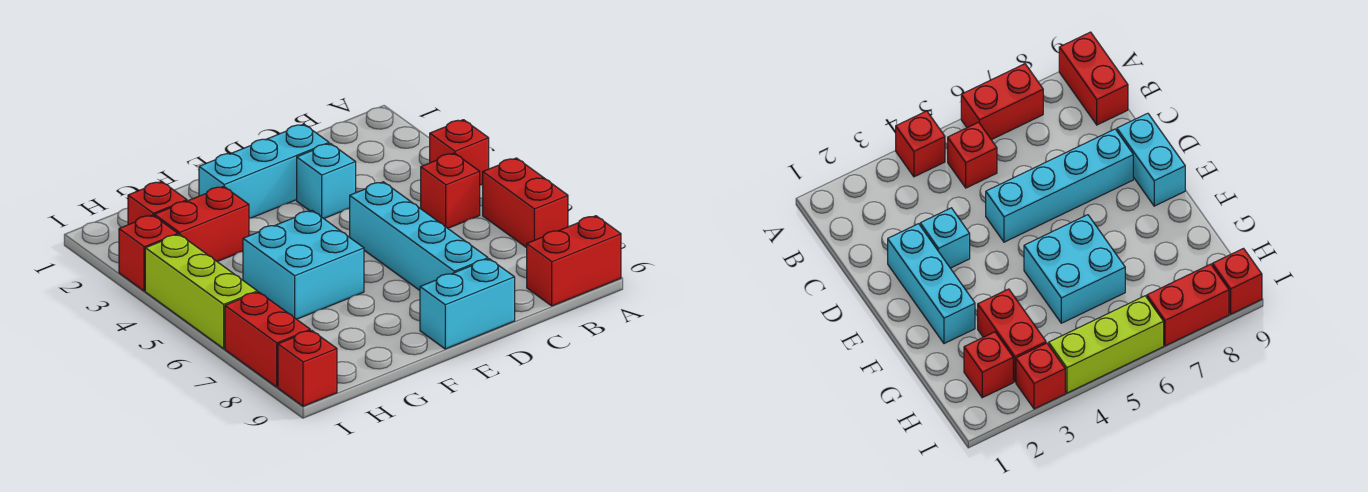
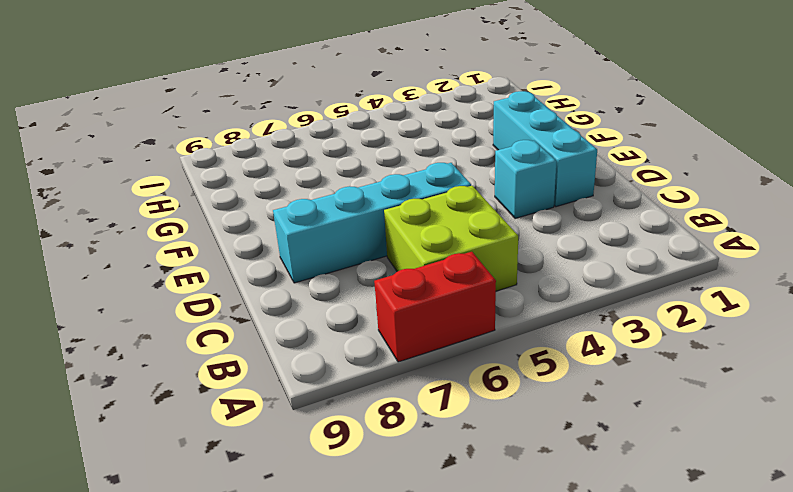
lime brick B5:C6 level 1 -> red brick B5 level 1
none -> red brick A4 level 1
none -> red brick A9:B9 level 1
none -> cyan brick D9:E9 level 1

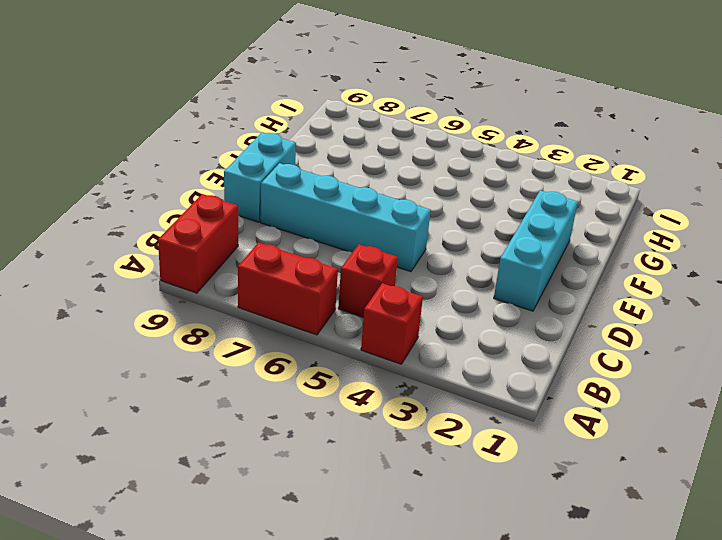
none -> cyan brick D3 level 1
none -> cyan brick F5:G6 level 1
none -> red brick G3:H3 level 1

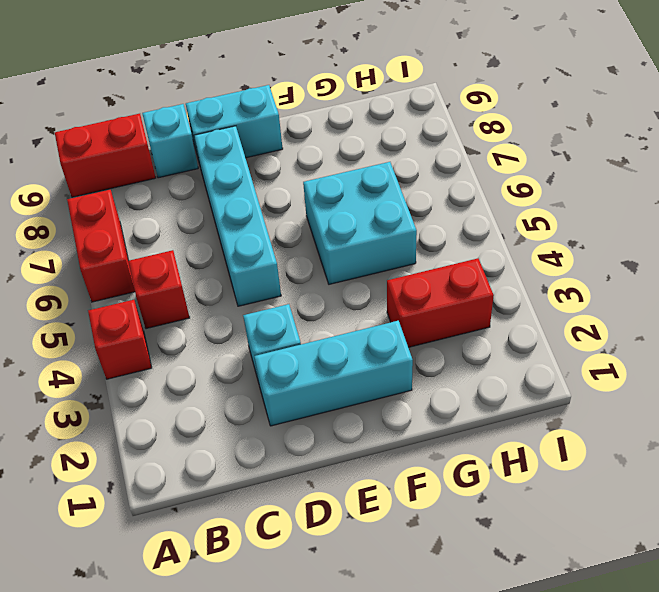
cyan brick C9 level 1 -> none
none -> red brick H2 level 1
none -> red brick I3 level 1
none -> lime brick I4:I6 level 1

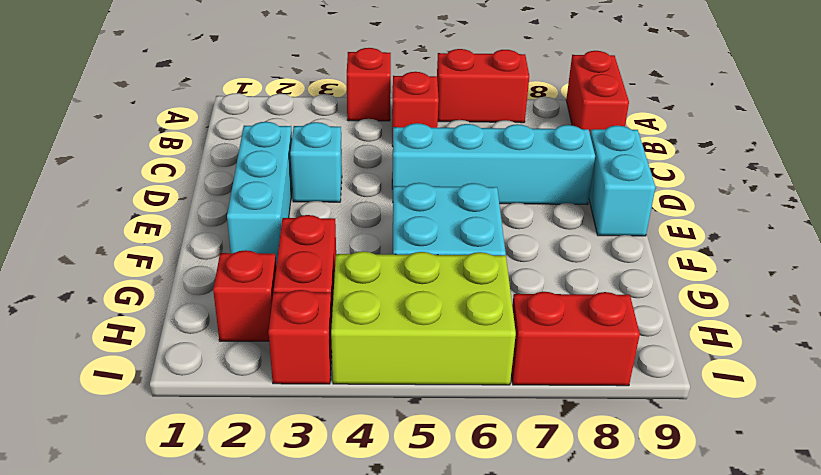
lime brick H4:I6 level 1 -> lime brick I4:I6 level 1
none -> red brick I9 level 1

